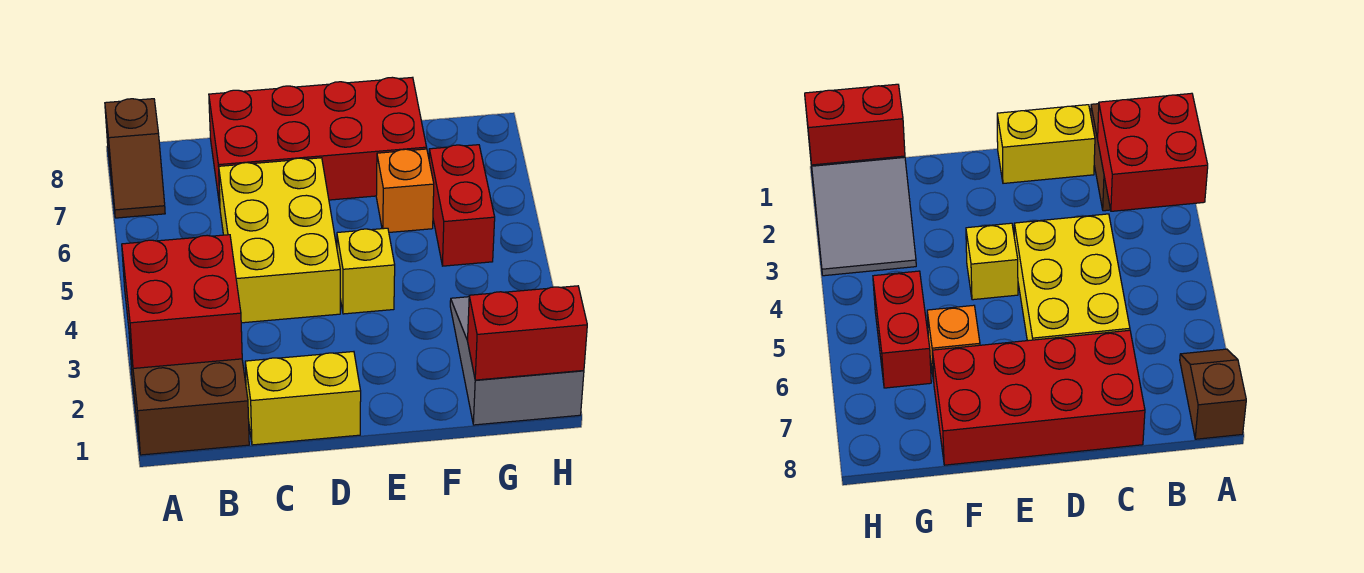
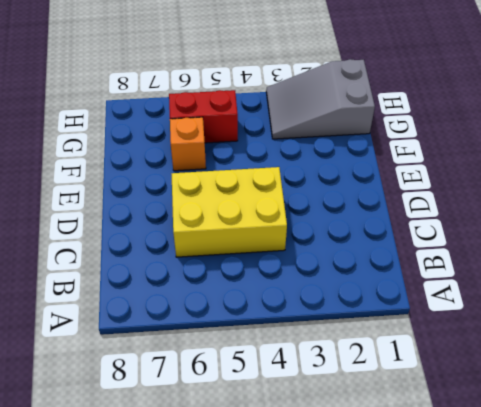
none -> brown brick A1:B2 level 1
none -> brown slope A7:A8 level 1 top 8

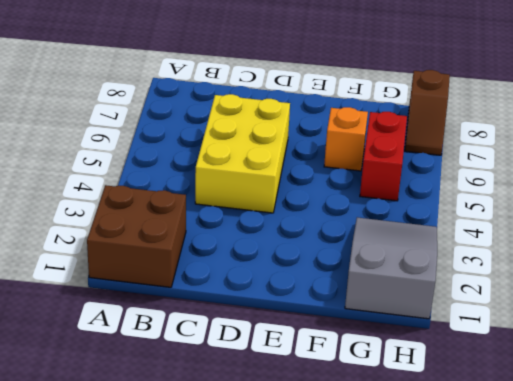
brown slope H7:H8 level 1 top 8 -> brown slope A7:A8 level 1 top 8
none -> yellow brick C1:D1 level 1
none -> red brick C7:F8 level 1

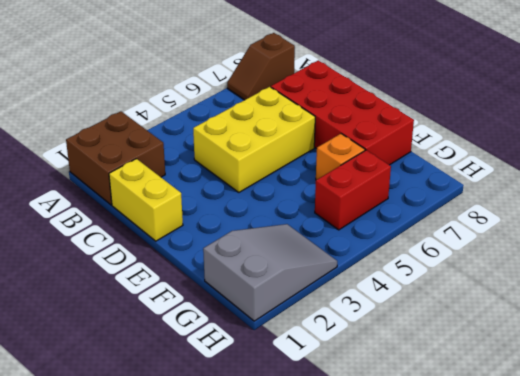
none -> yellow brick E4 level 1
none -> red brick A2:B3 level 2

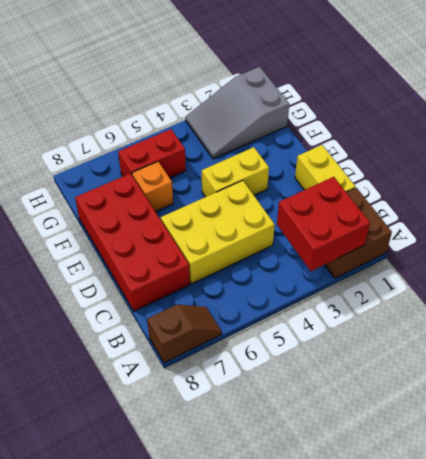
yellow brick E3:E4 level 1 -> yellow brick E4 level 1
none -> red brick G1:H1 level 2

